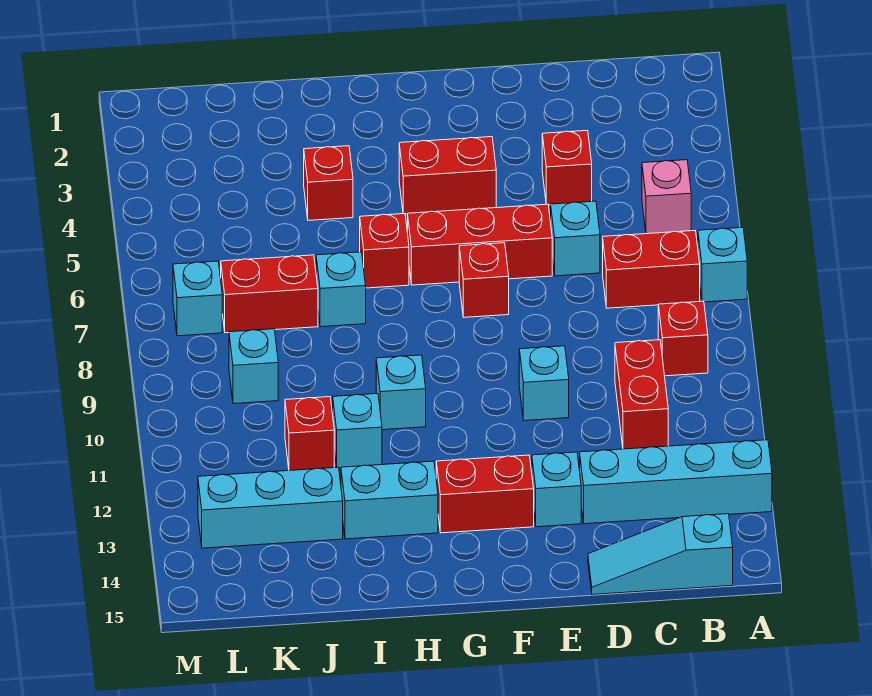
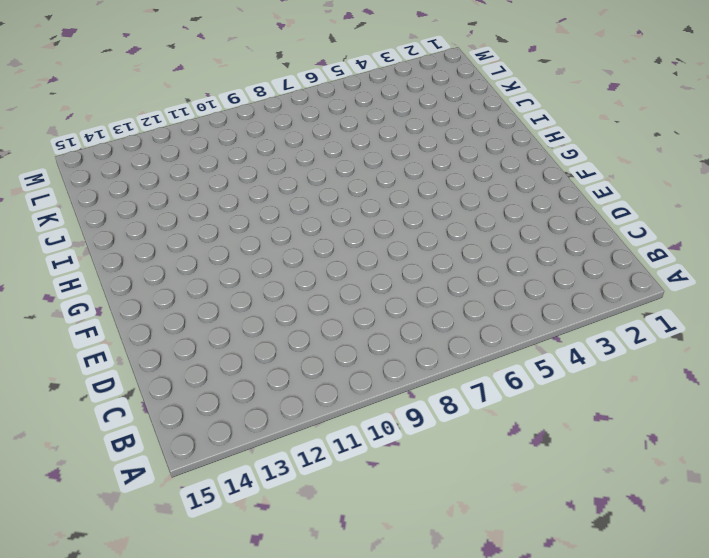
none -> cyan brick A7 level 1
none -> cyan brick A13:D13 level 1
none -> pink brick B5 level 1

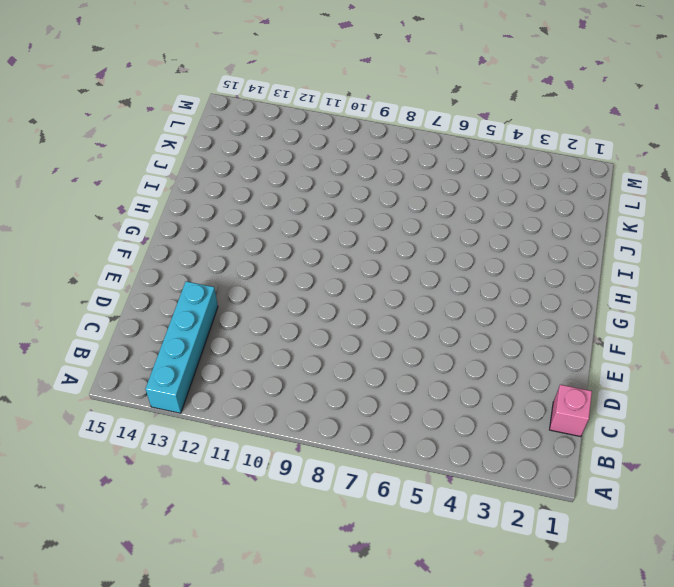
pink brick C1 level 1 -> pink brick B5 level 1
none -> cyan brick A7 level 1
none -> red brick B7:C7 level 1
none -> red brick B9 level 1

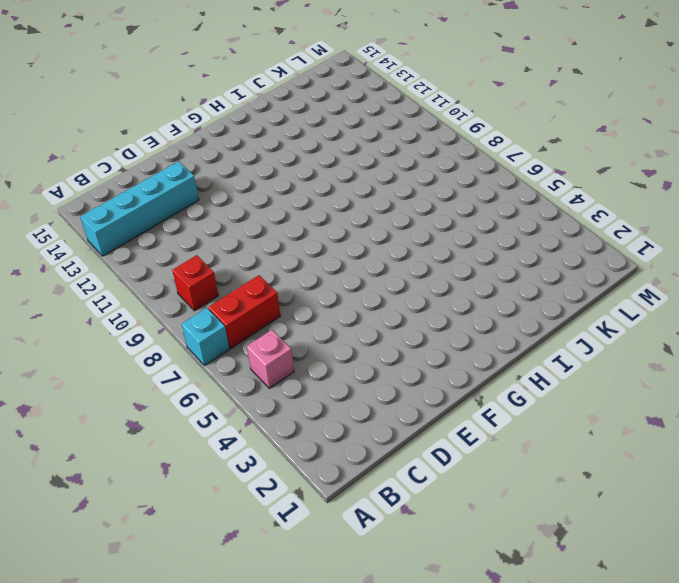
none -> cyan slope B15:D15 level 1 top B
none -> red brick C10:C11 level 1
none -> red brick D4 level 1

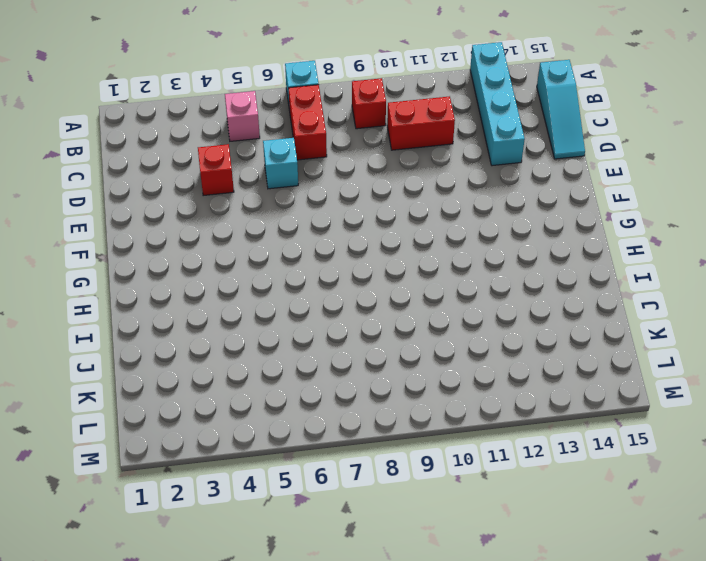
none -> red brick E6:G6 level 1
none -> cyan brick E10 level 1
none -> cyan brick E13 level 1

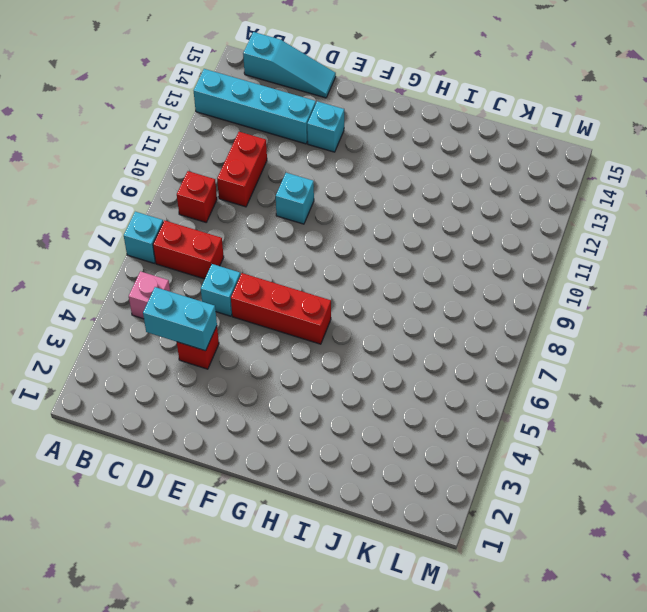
cyan brick C4:D4 level 2 -> cyan brick H13:I13 level 1
none -> red brick F4:G4 level 1
none -> red brick F7 level 1
none -> red brick F13:G13 level 1

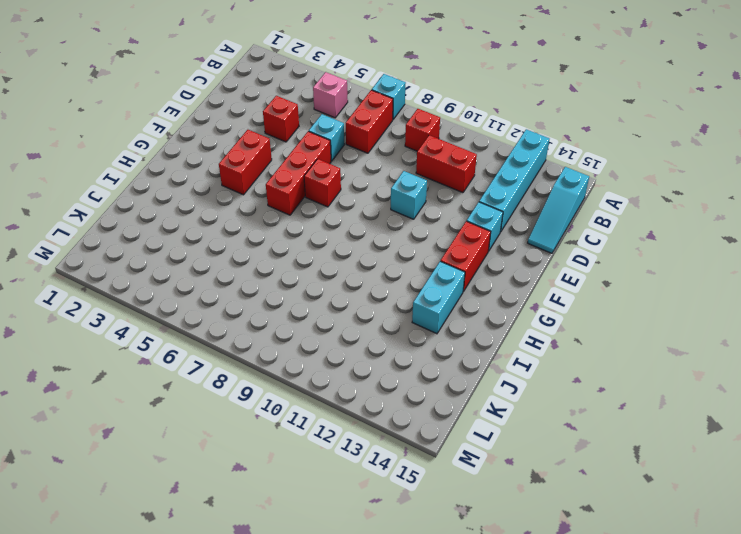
none -> red brick H6 level 1
none -> cyan brick H10 level 1
none -> red brick I4 level 1

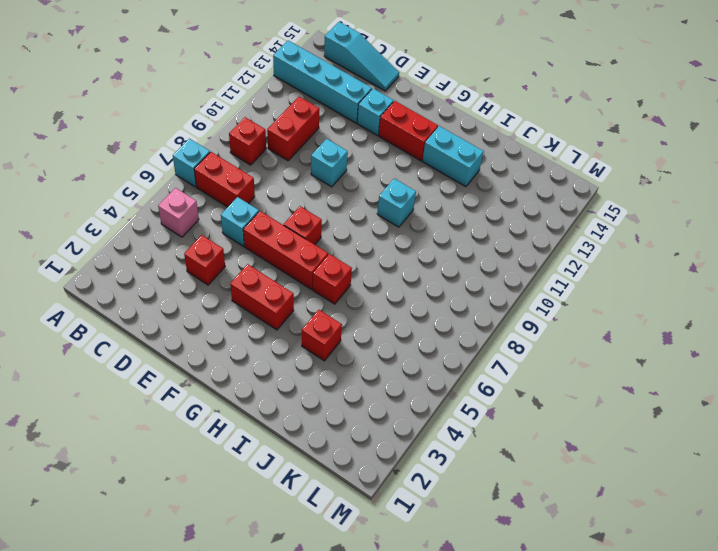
none -> cyan brick I7 level 1
none -> cyan brick I11 level 1
none -> red brick J7:K7 level 1

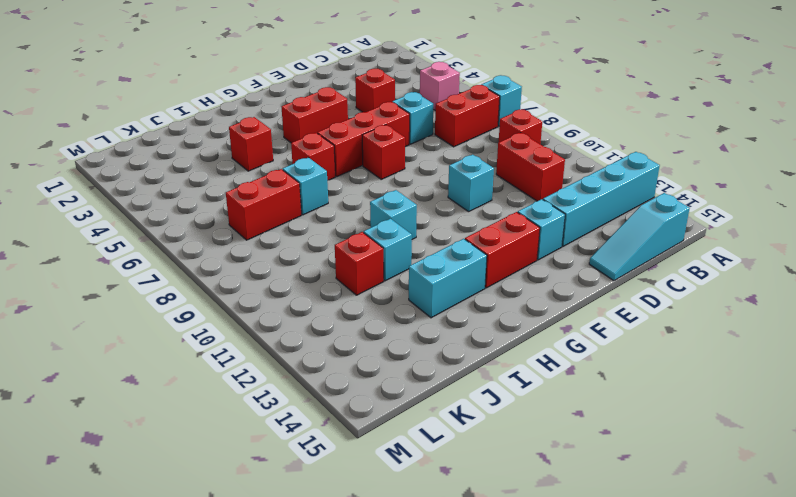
none -> cyan brick J13:L13 level 1
none -> cyan brick K9 level 1
none -> cyan brick L7 level 1

